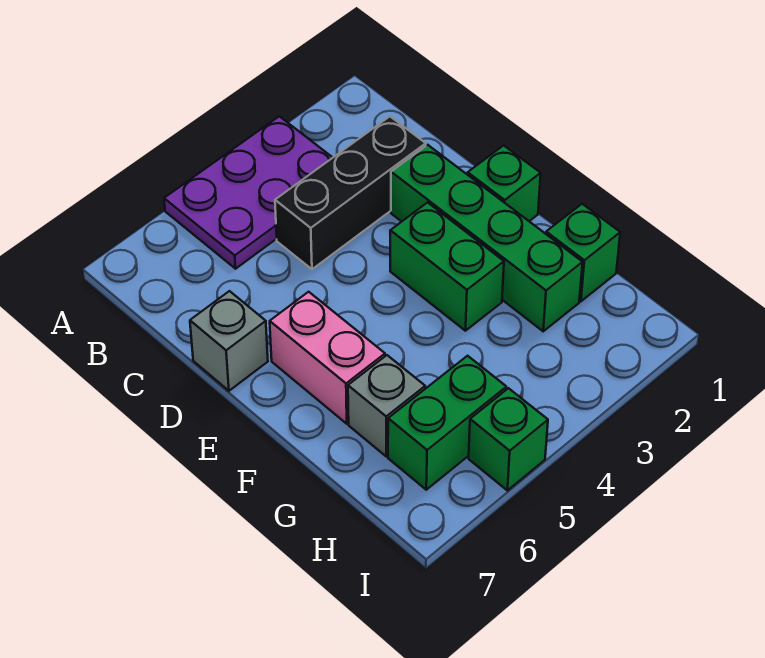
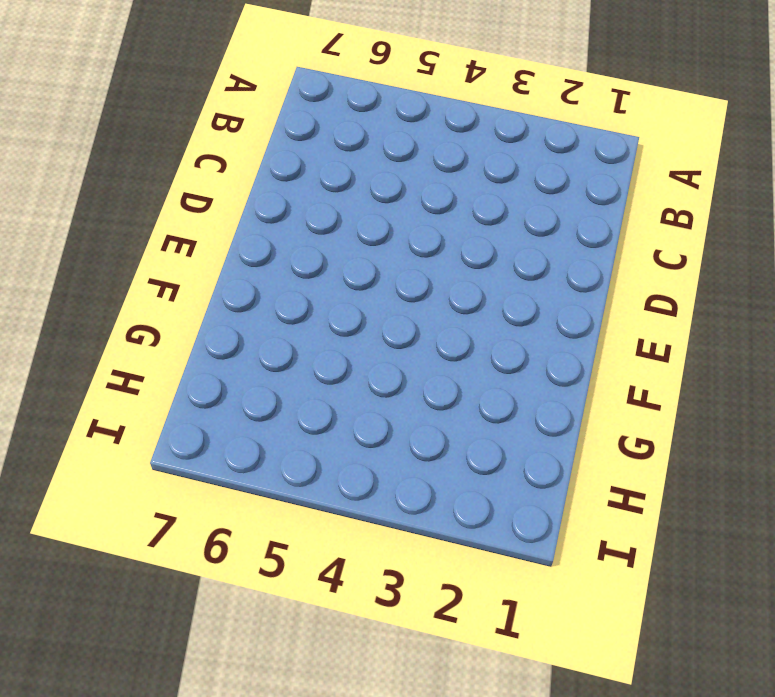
none -> purple plate A3:B5 level 1
none -> black brick C2:C4 level 1

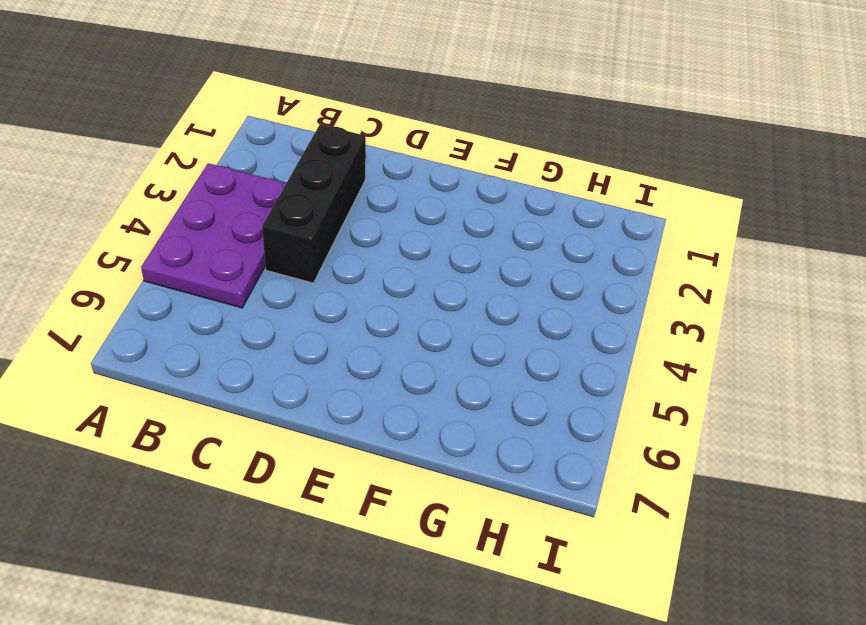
none -> green brick D2:G2 level 1
none -> grey brick D7 level 1

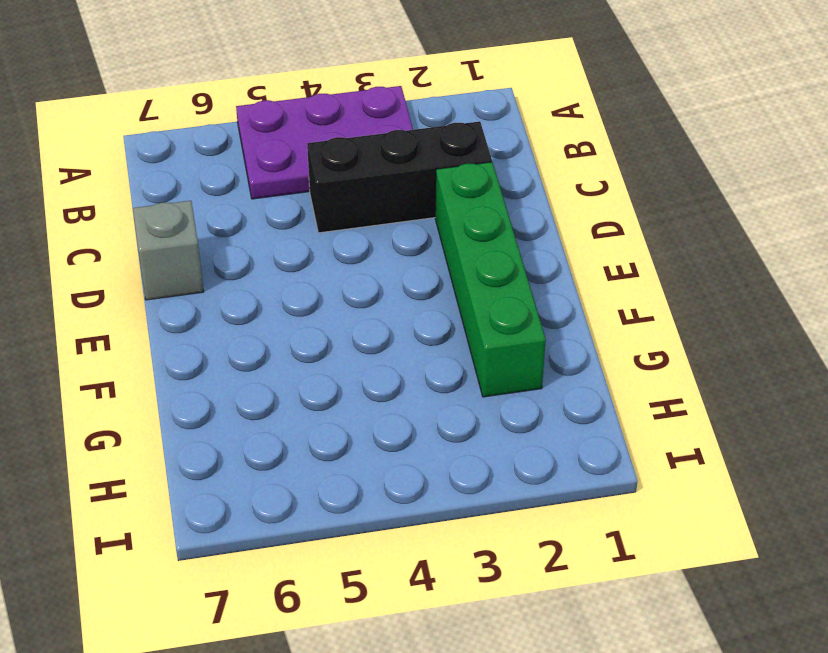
none -> green brick E1 level 1
none -> green brick E3:F3 level 1

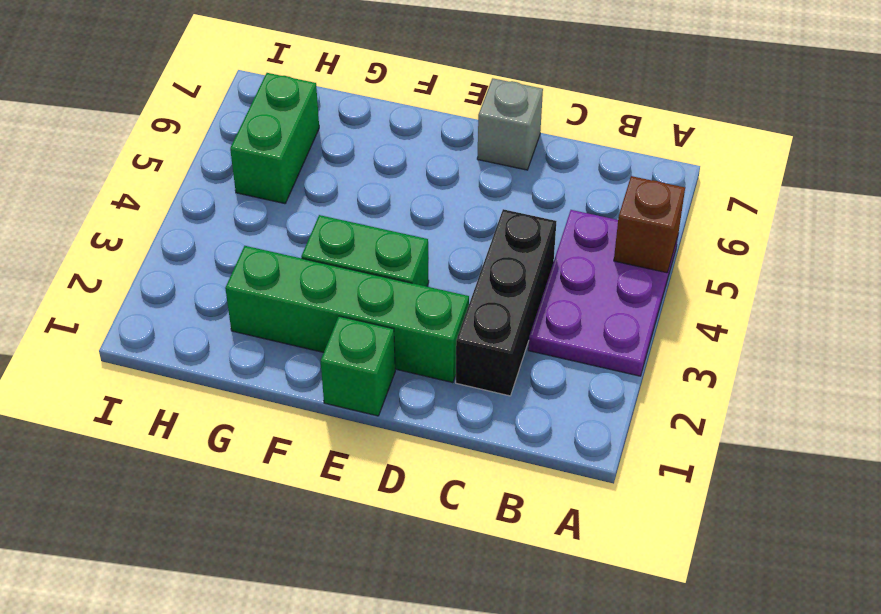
brown brick A5 level 2 -> none
none -> pink brick E6:F6 level 1
none -> green brick G1 level 1

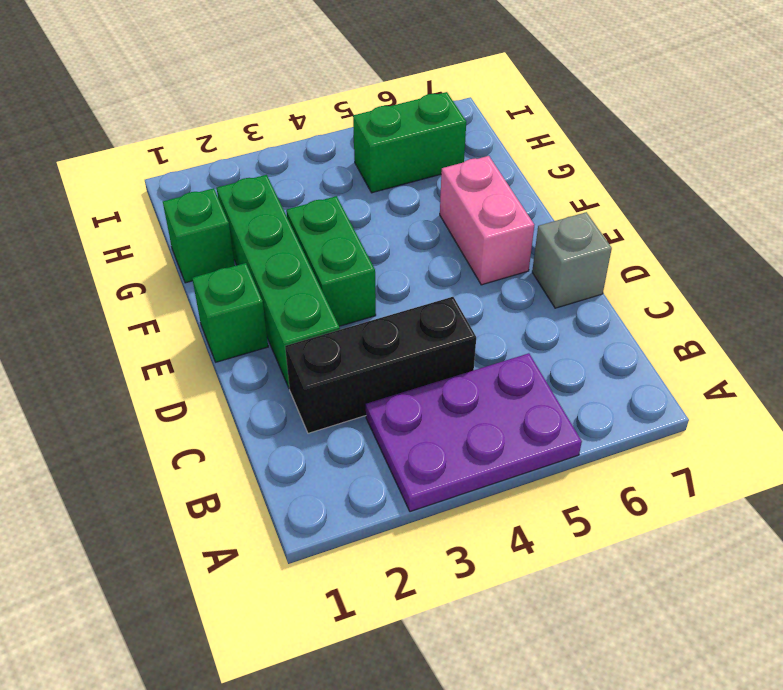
none -> grey brick G6 level 1
none -> green brick I5 level 1

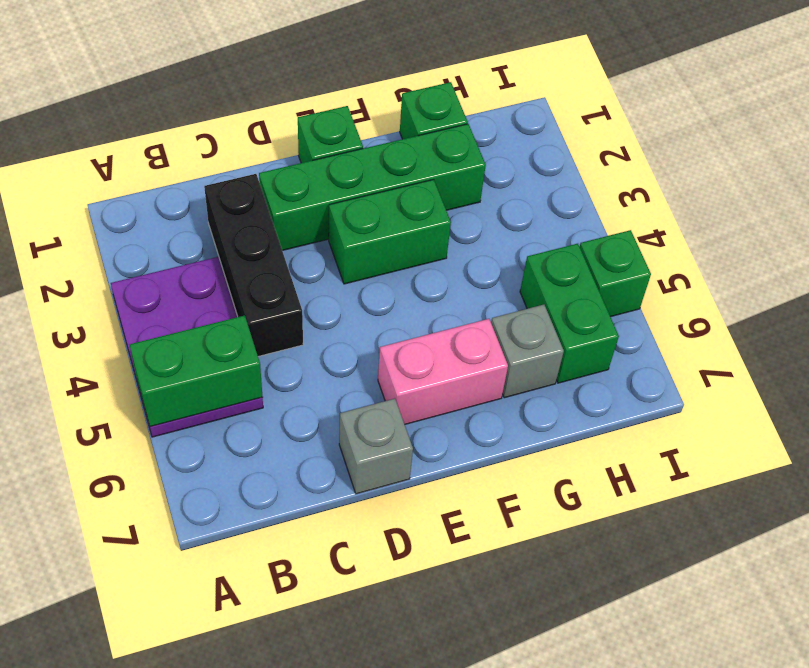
green brick A5:B5 level 2 -> none

